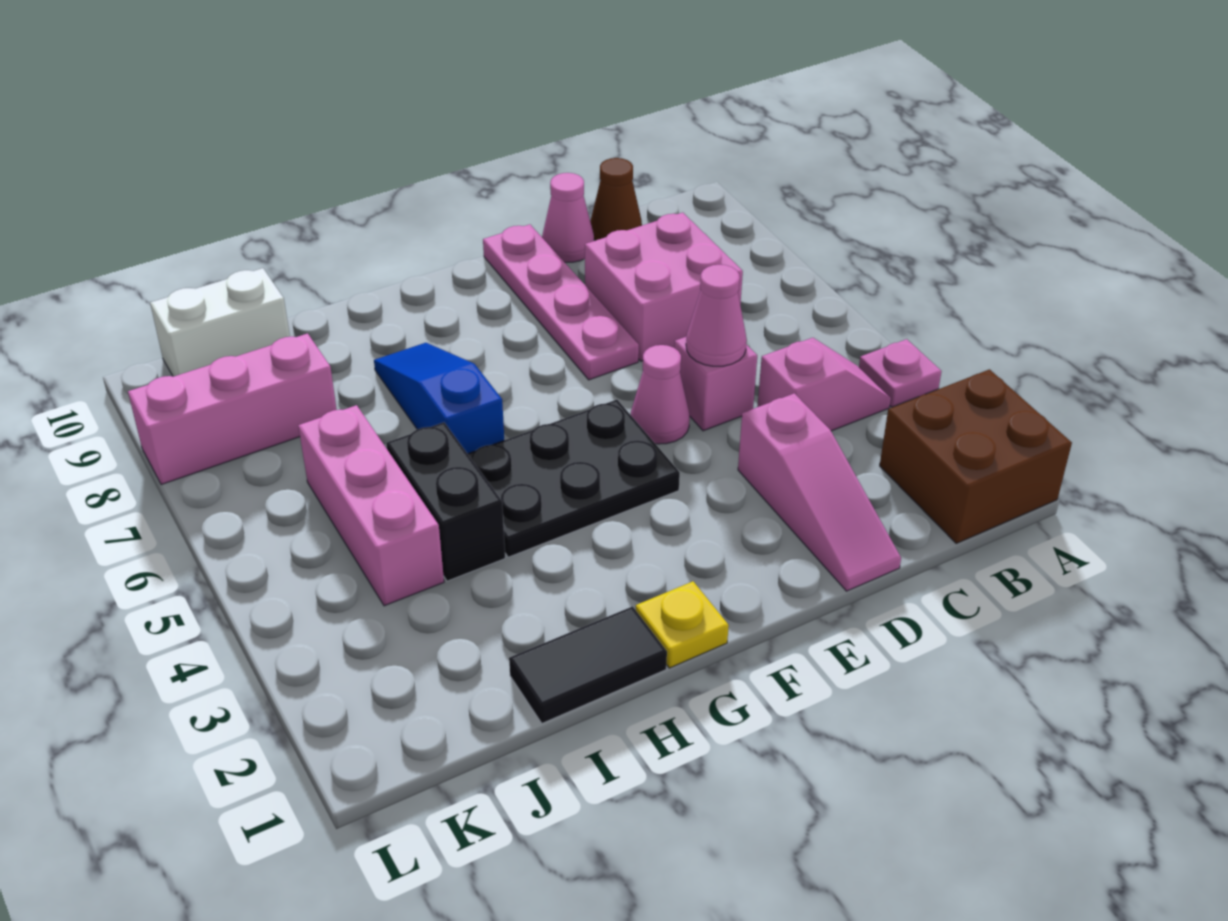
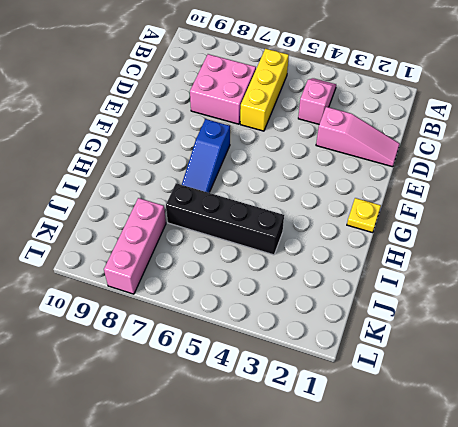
yellow brick B6:D6 level 1 -> none
blue slope F7:H7 level 1 top F -> blue slope H6:H8 level 1 top 6
black brick I4:I7 level 1 -> black brick I4:I5 level 1
none -> brown brick A1:B2 level 1
none -> pink plate A4 level 1
none -> brown cone C10 level 1

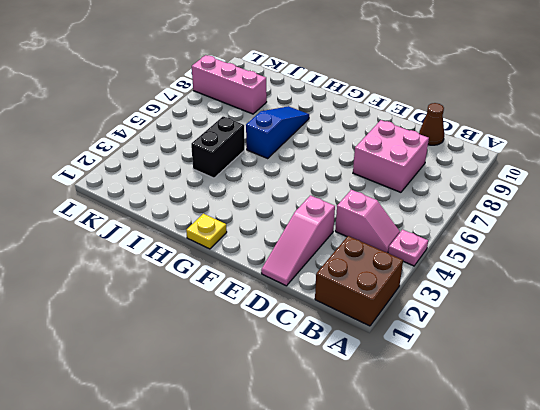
none -> pink brick D5 level 1
none -> pink cone D10 level 1
none -> pink cone E5 level 1

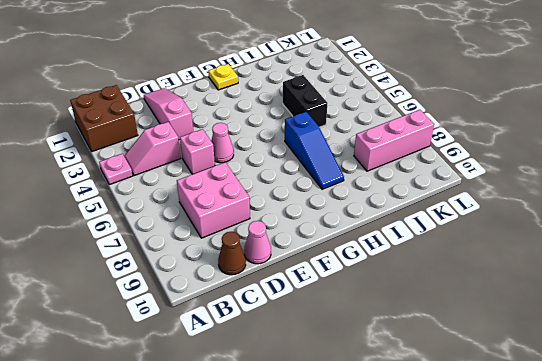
none -> pink plate E7:E10 level 1
none -> black plate F4:H5 level 1
none -> black tile H1:I1 level 1

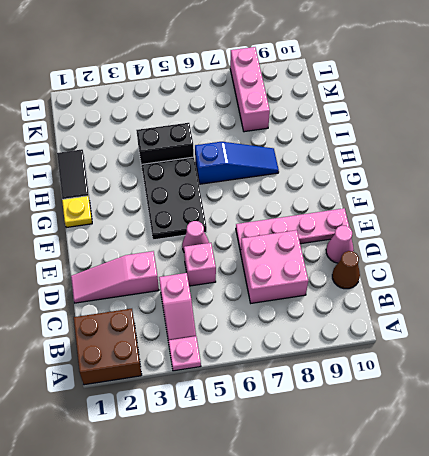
none -> pink brick J4:J6 level 1
none -> white brick J10:K10 level 1
none -> pink cone D5 level 2

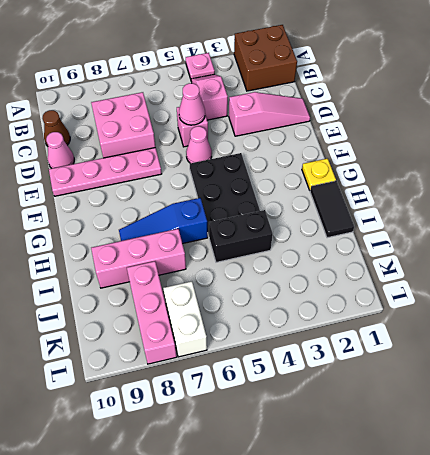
pink brick I7:I9 level 1 -> pink brick J4:J6 level 1
white brick K7:L7 level 1 -> white brick J10:K10 level 1

